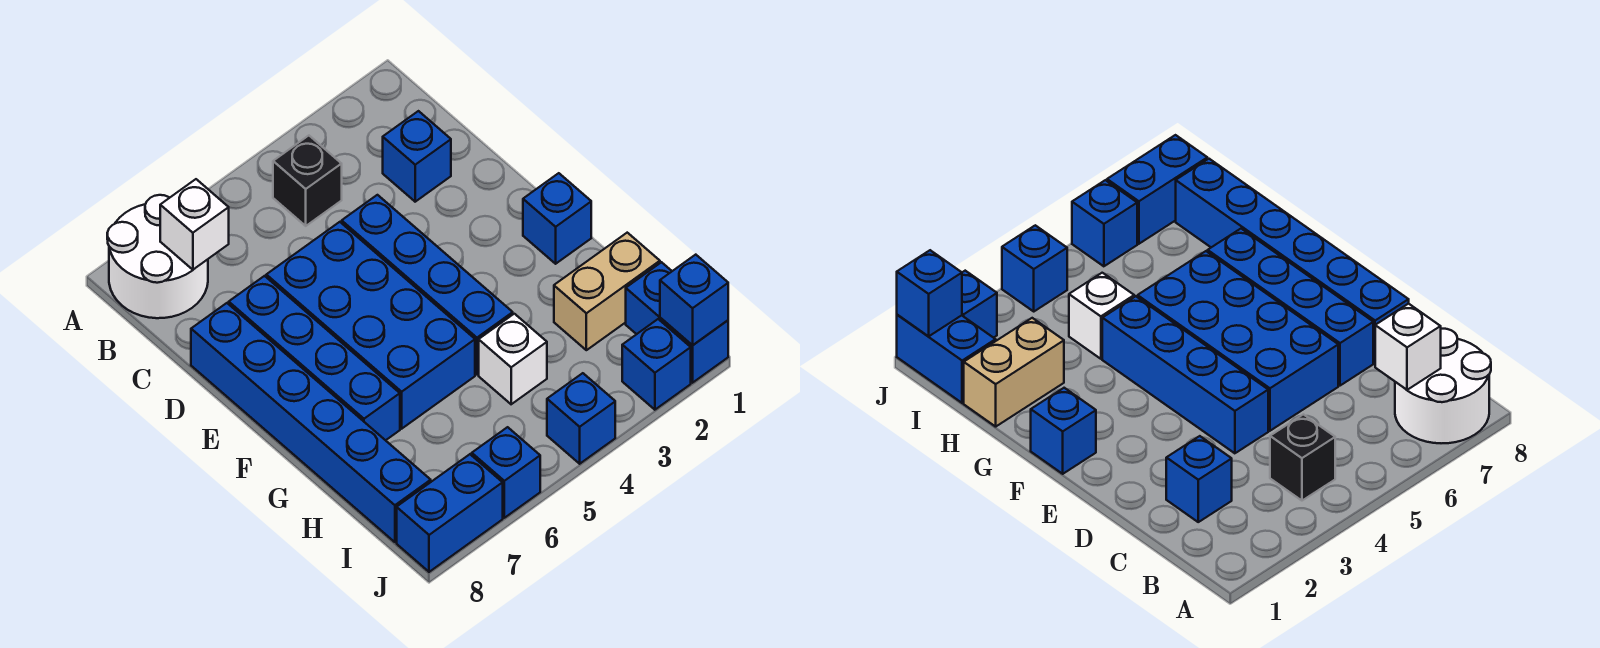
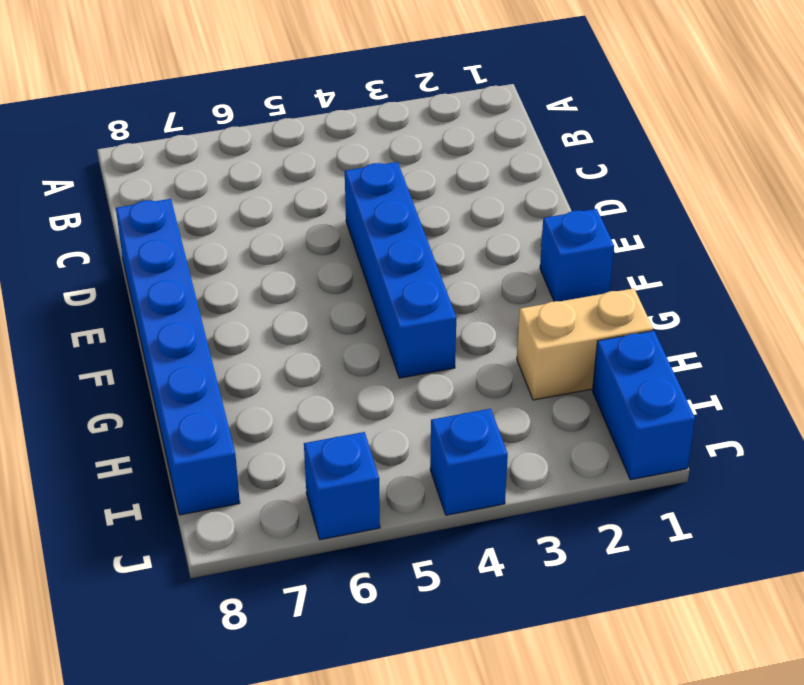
none -> white round brick A7:B8 level 1
none -> black brick B4 level 1
none -> blue brick C2 level 1

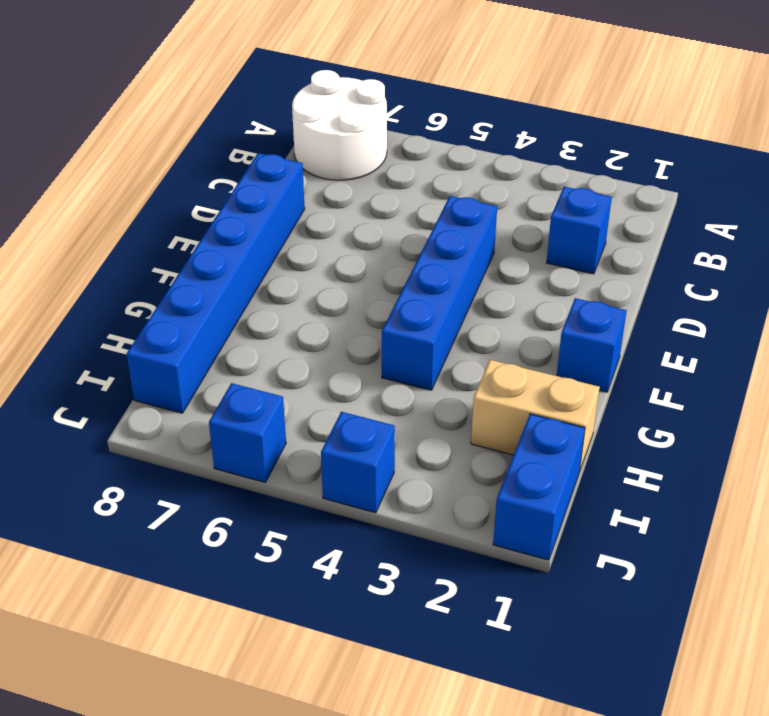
none -> black brick B4 level 1
none -> blue brick D5:G6 level 1
none -> blue brick D7:G7 level 1

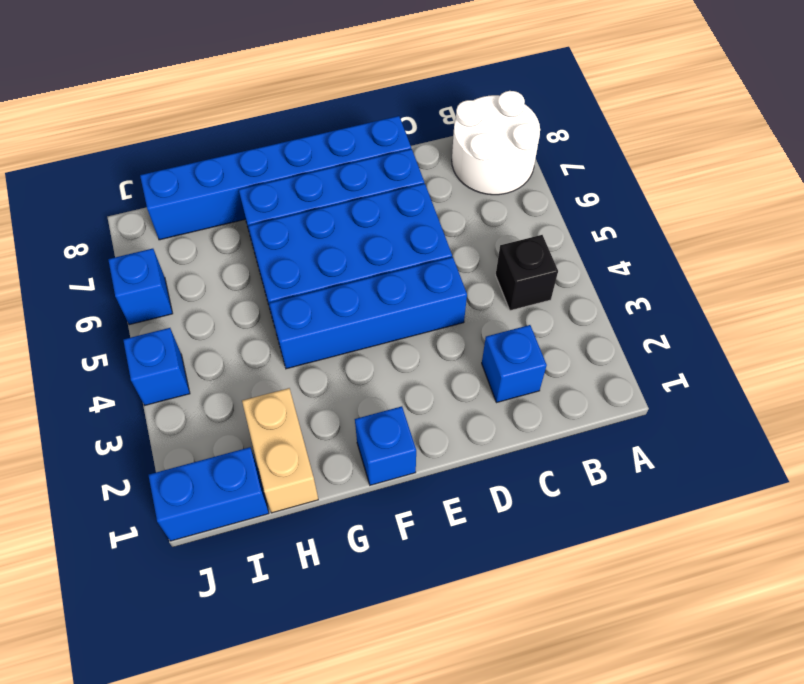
none -> white brick H4 level 1
none -> blue brick J2 level 1
none -> blue brick J7:J8 level 1

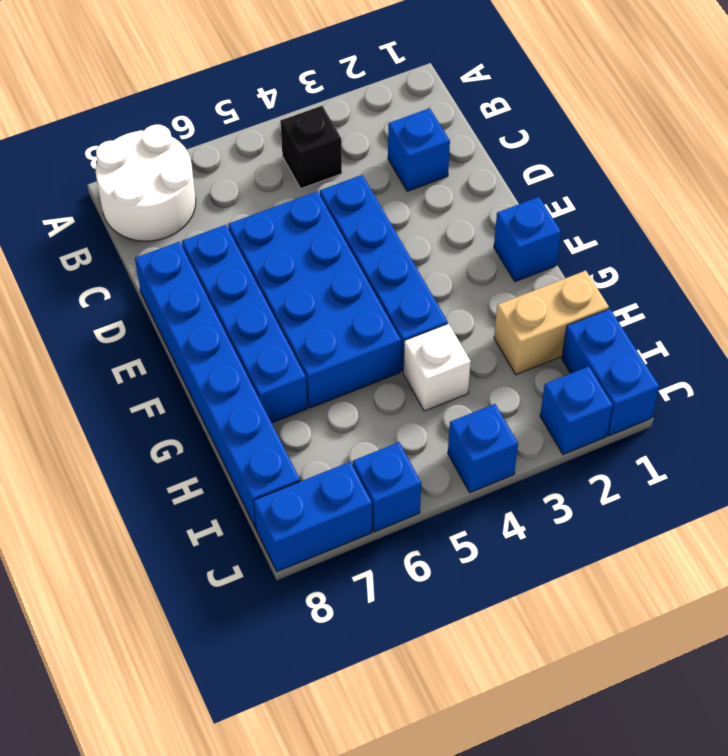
none -> white brick B7 level 2
none -> blue brick J1 level 2

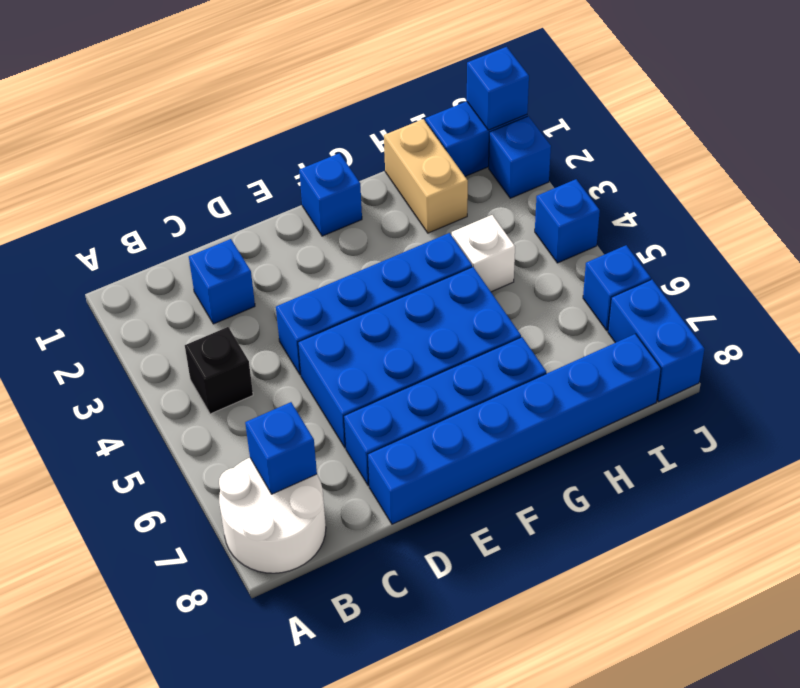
blue brick B7 level 2 -> white brick B7 level 2

